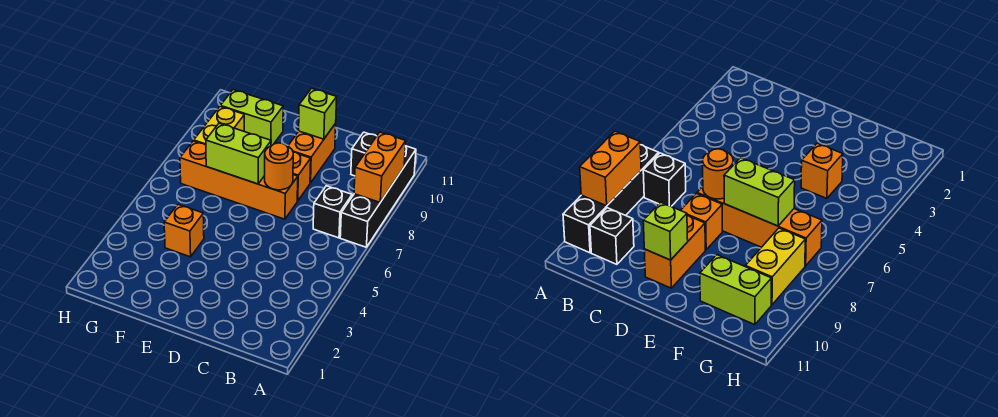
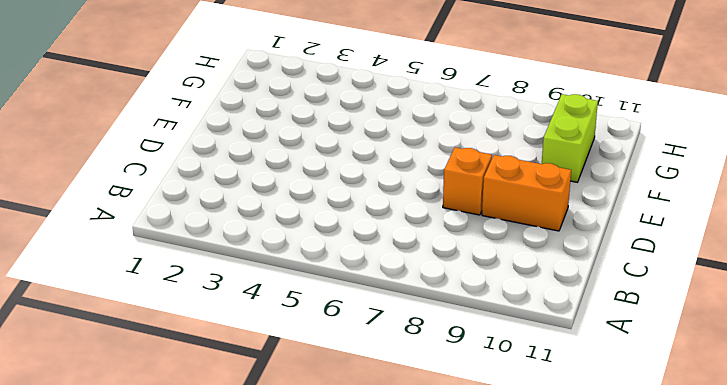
none -> black brick A7:A10 level 1
none -> black brick B7 level 1
none -> black brick B10 level 1

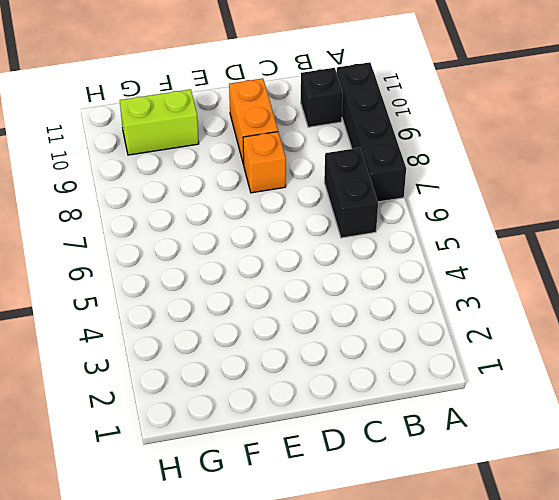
black brick B6:B7 level 1 -> black brick B7 level 1
none -> orange brick D7:G7 level 1
none -> orange brick F4 level 1
none -> yellow brick G8:G9 level 1

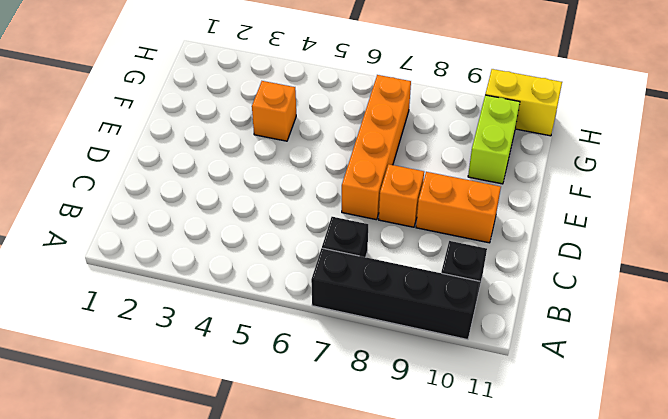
yellow brick H10:H11 level 1 -> yellow brick G8:G9 level 1
none -> orange brick A8:A9 level 2
none -> orange round brick D7 level 2
none -> lime brick D10 level 2

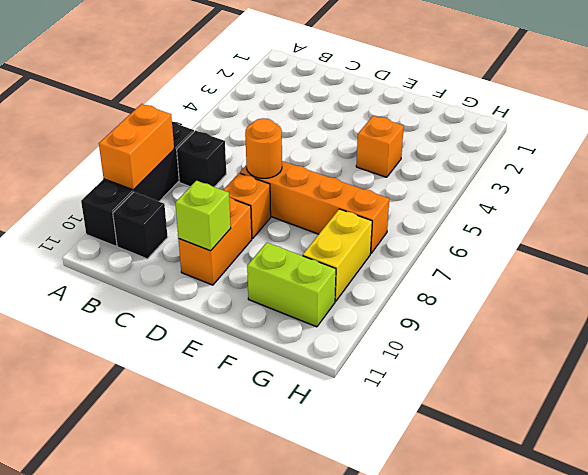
none -> lime brick E7:F7 level 2

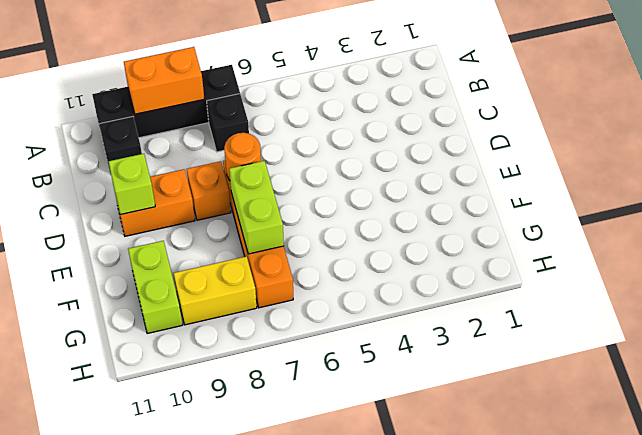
none -> orange brick F4 level 1

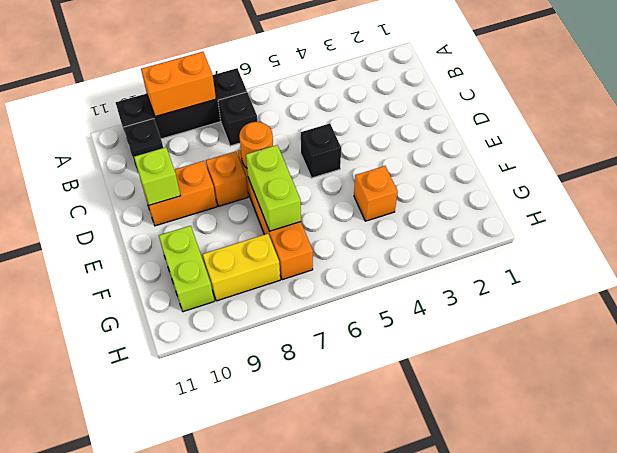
black brick D5 level 1 -> none

